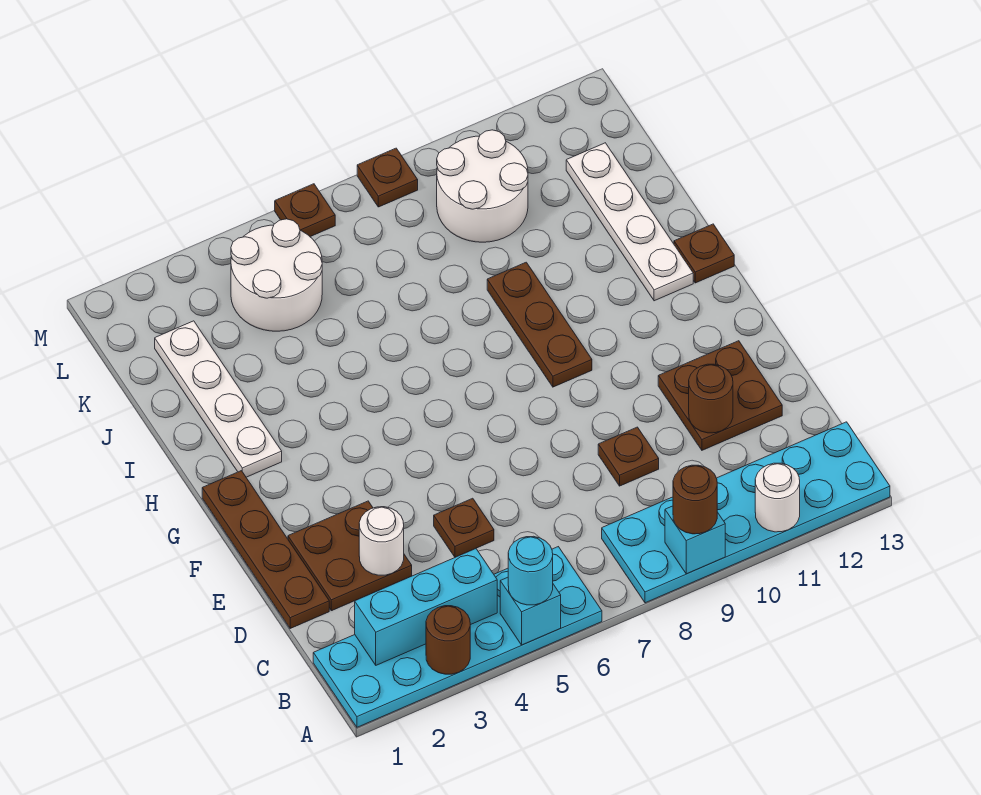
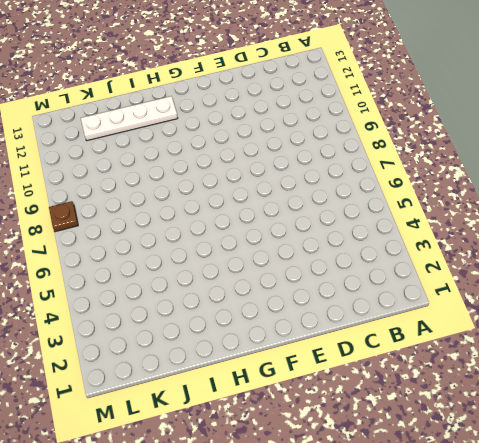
none -> cyan plate A1:B6 level 1
none -> cyan plate A8:B13 level 1
none -> brown plate D1:G1 level 1

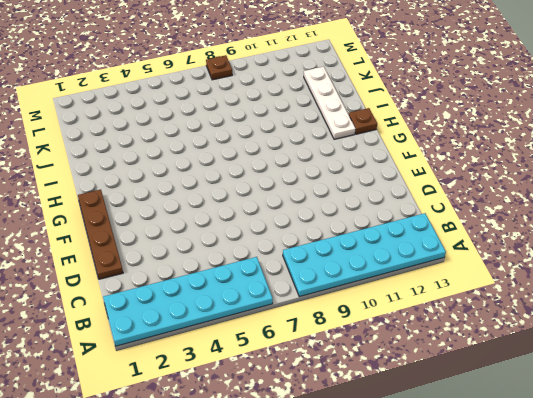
none -> brown plate D2:E3 level 1
none -> brown plate D5 level 1
none -> brown plate D9 level 1

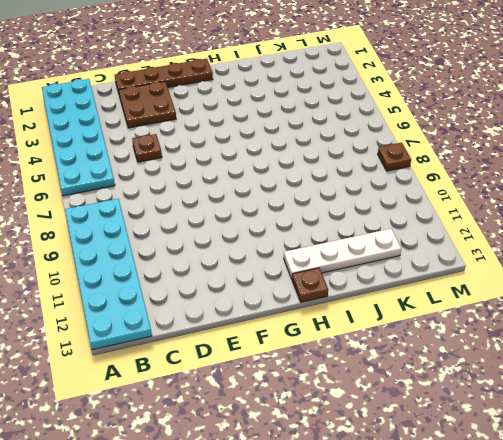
none -> brown plate D9 level 1
none -> brown plate D11:E12 level 1
none -> brown plate G9:I9 level 1

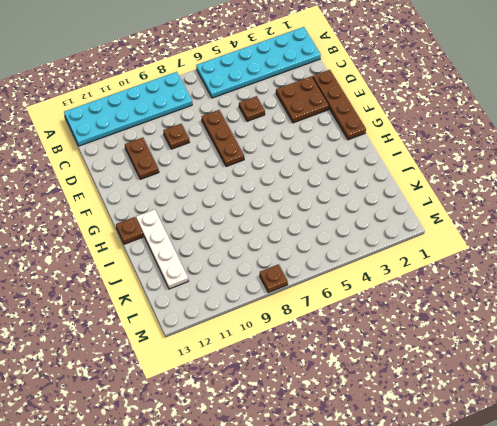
brown plate D7:F7 level 1 -> brown plate G9:I9 level 1
brown plate D11:E11 level 1 -> brown plate D11:E12 level 1
none -> white plate H2:K2 level 1
none -> white round brick K4:L5 level 1
none -> white round brick K9:L10 level 1

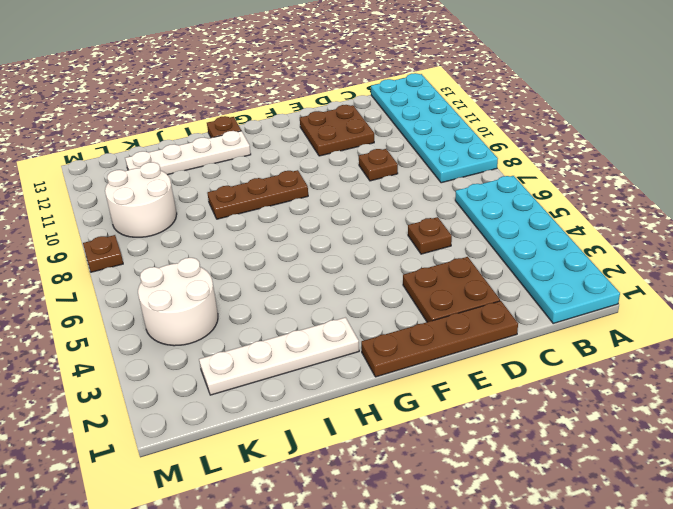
none -> brown plate M6 level 1
none -> brown round brick A3 level 2
none -> cyan brick A5 level 2

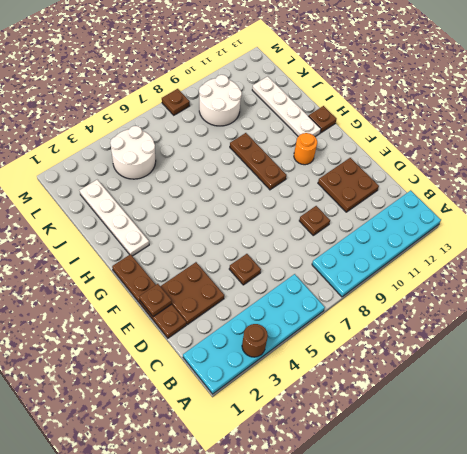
brown plate E1 level 2 -> brown plate M6 level 1
orange round brick G11 level 1 -> none
none -> cyan brick A5 level 2
none -> cyan brick A9 level 2
none -> white round brick A11 level 2

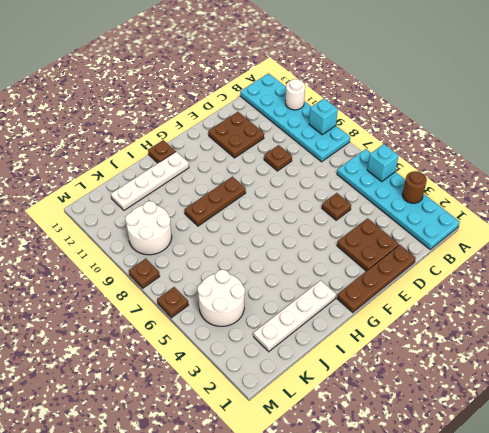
none -> cyan brick B2:B4 level 2
none -> white round brick D3 level 2
none -> brown round brick D11 level 2

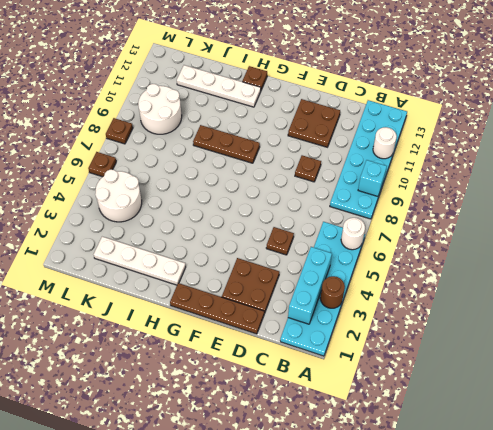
white round brick A6 level 2 -> white round brick D3 level 2
none -> cyan brick A5 level 2
none -> brown round brick D11 level 2
none -> cyan round brick A5 level 3

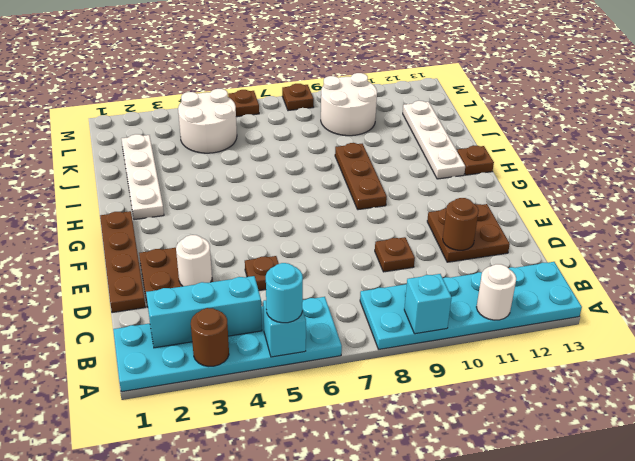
none -> brown round brick A9 level 3

